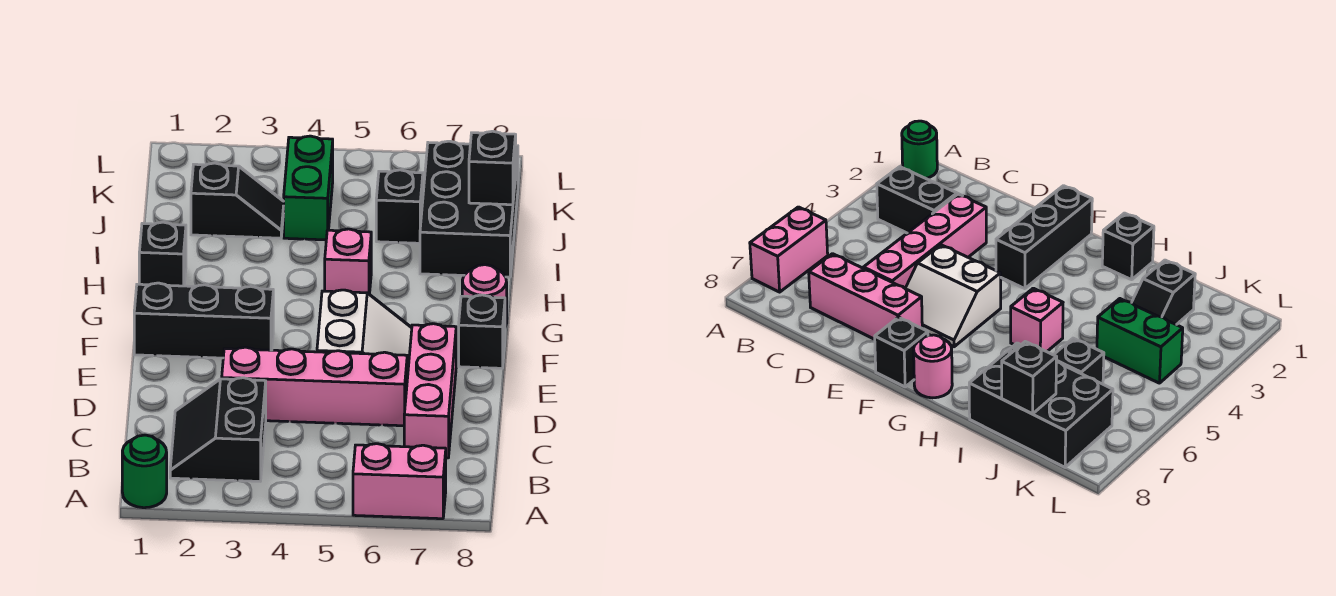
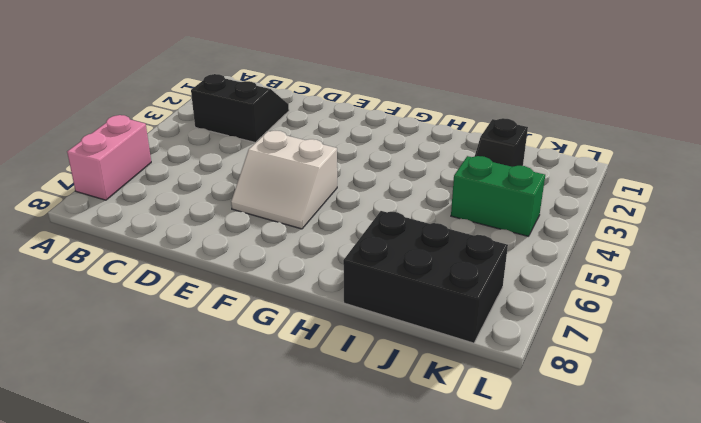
none -> green round brick A1 level 1
none -> pink brick C7:E7 level 1
none -> pink brick D3:D6 level 1

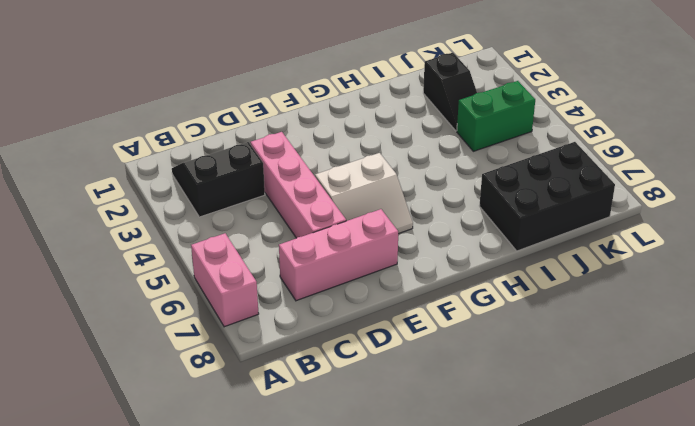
none -> green round brick A1 level 1
none -> black brick F1:F3 level 1
none -> black brick F8 level 1

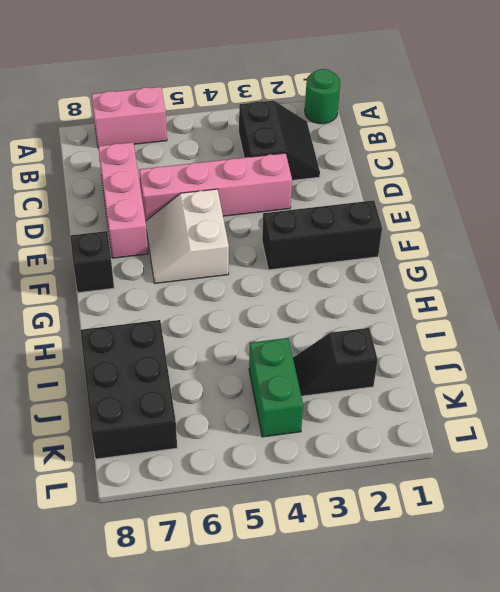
none -> pink round brick G8 level 1
none -> black brick H1 level 1
none -> pink brick H5 level 1

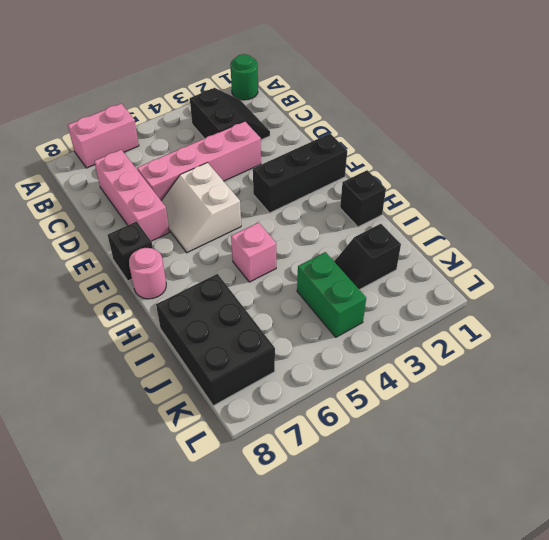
none -> black brick J6 level 1
none -> black brick J8 level 2

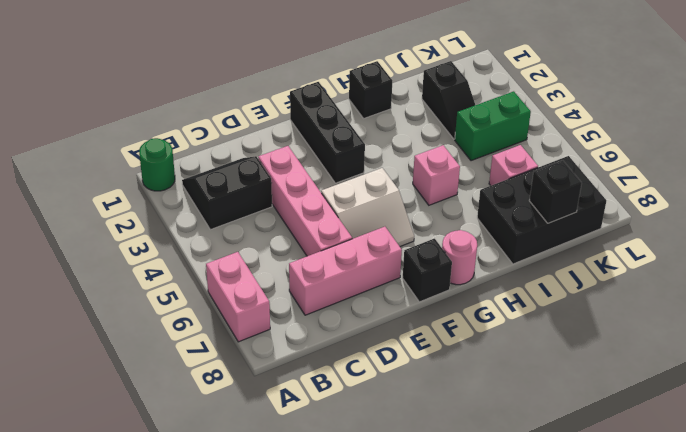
pink brick J6 level 1 -> black brick J6 level 1

